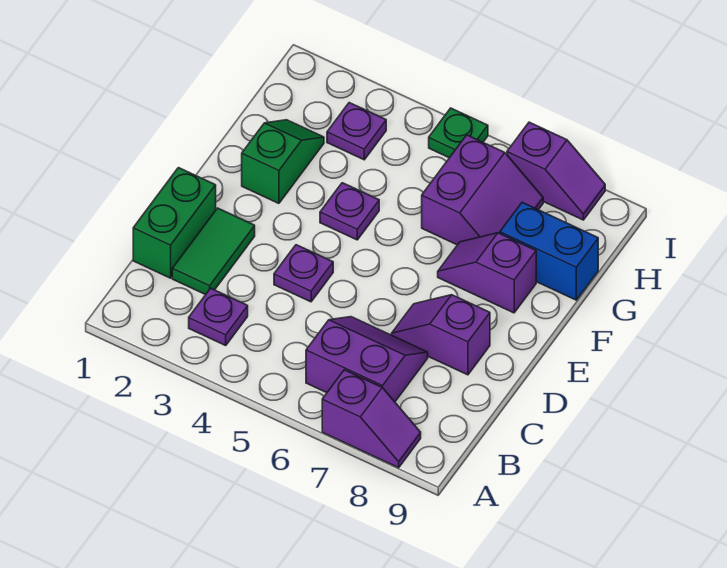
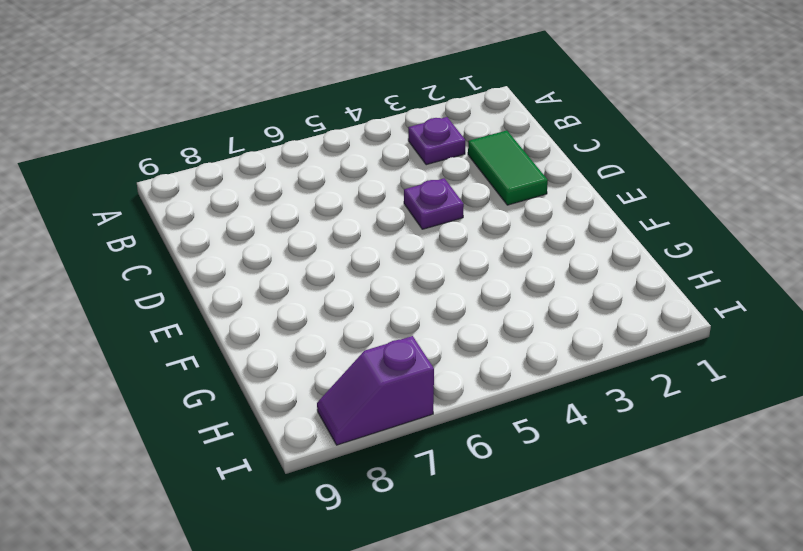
none -> purple slope A7:A8 level 1 top 7
none -> purple slope B6:C7 level 1 top B
none -> green brick C1:D1 level 1

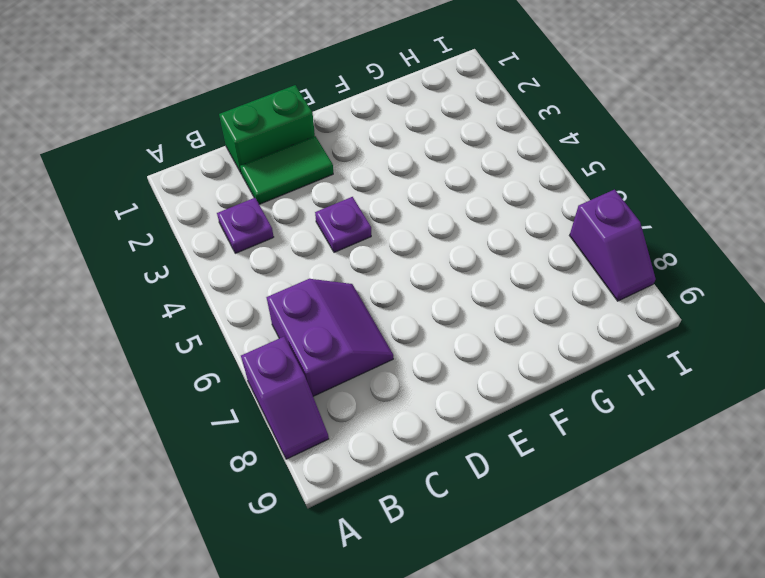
none -> purple slope D7:D8 level 1 top 8
none -> green slope F2:G2 level 1 top F
none -> purple plate F4 level 1

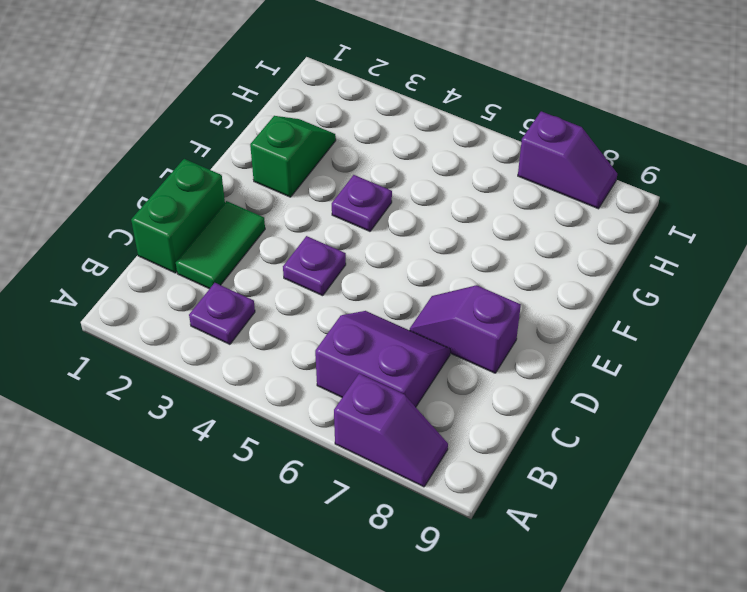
none -> purple slope F7:F8 level 1 top 8
none -> purple slope G6:H7 level 1 top 6
none -> blue brick G8:G9 level 1

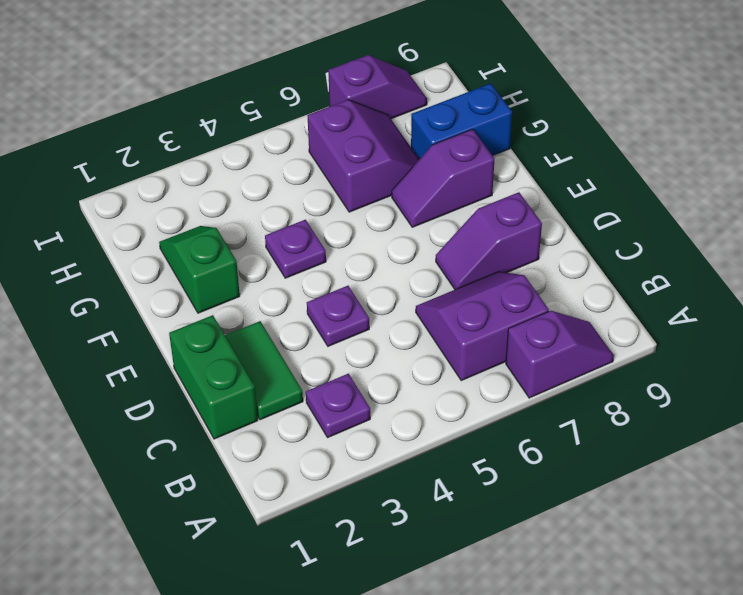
none -> purple plate H3 level 1
none -> green plate I5 level 1

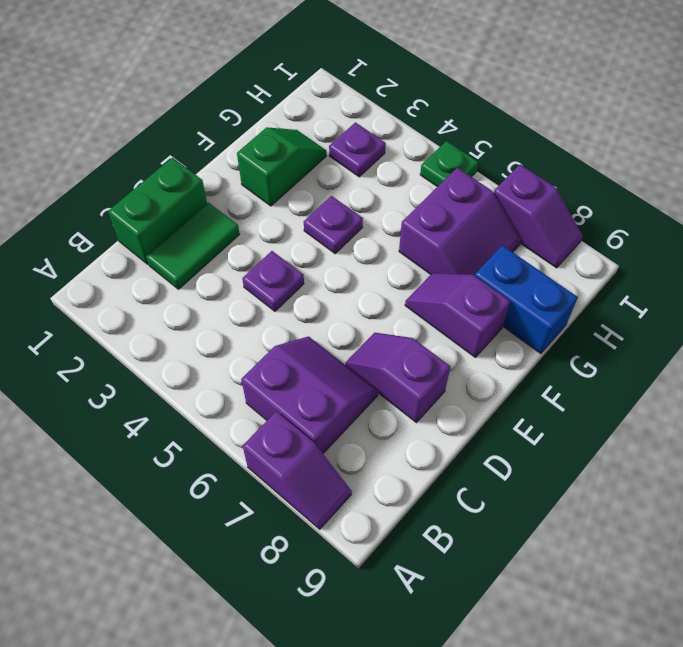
none -> purple plate B3 level 1

